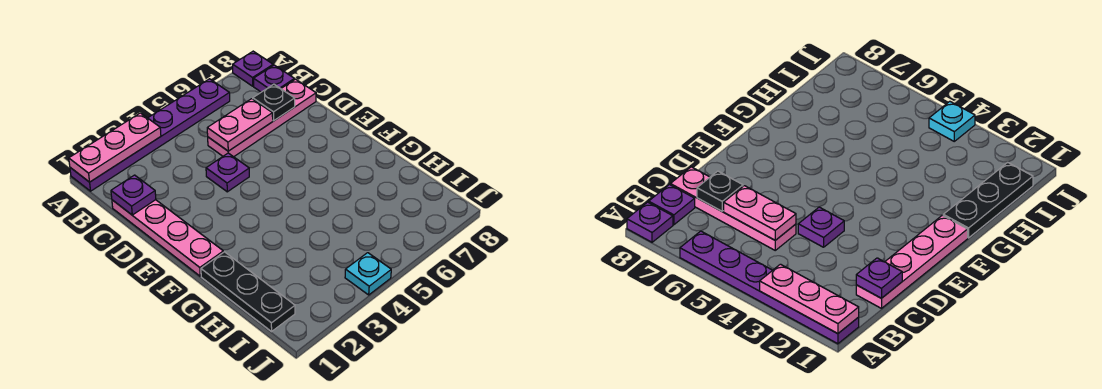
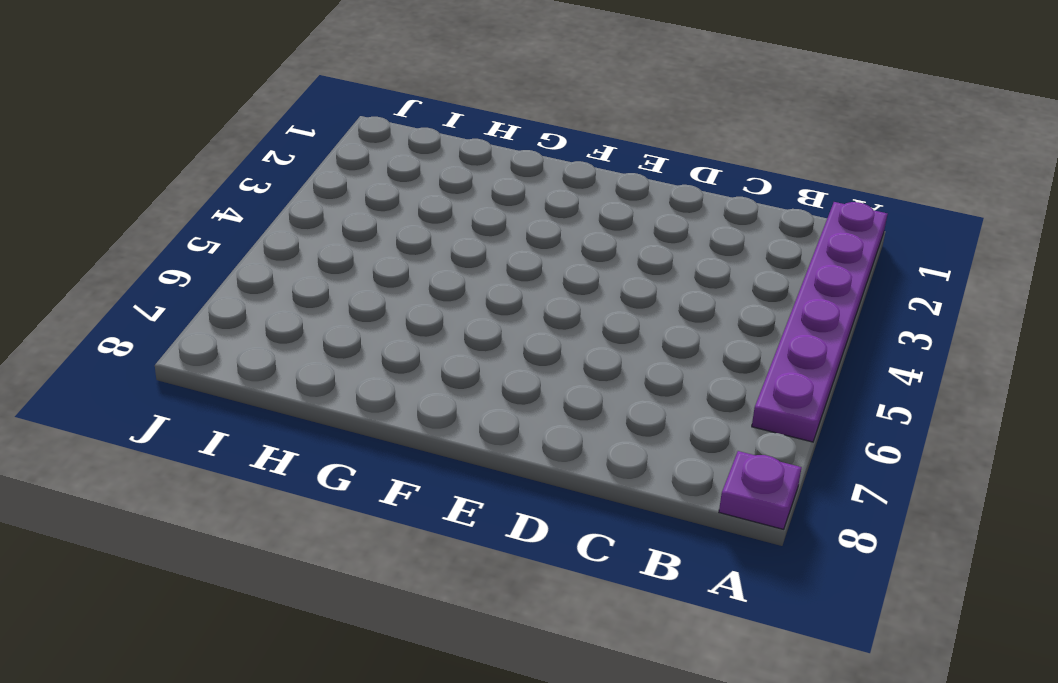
none -> purple plate B8 level 1
none -> pink plate C1:F1 level 1
none -> pink plate C5:C8 level 1

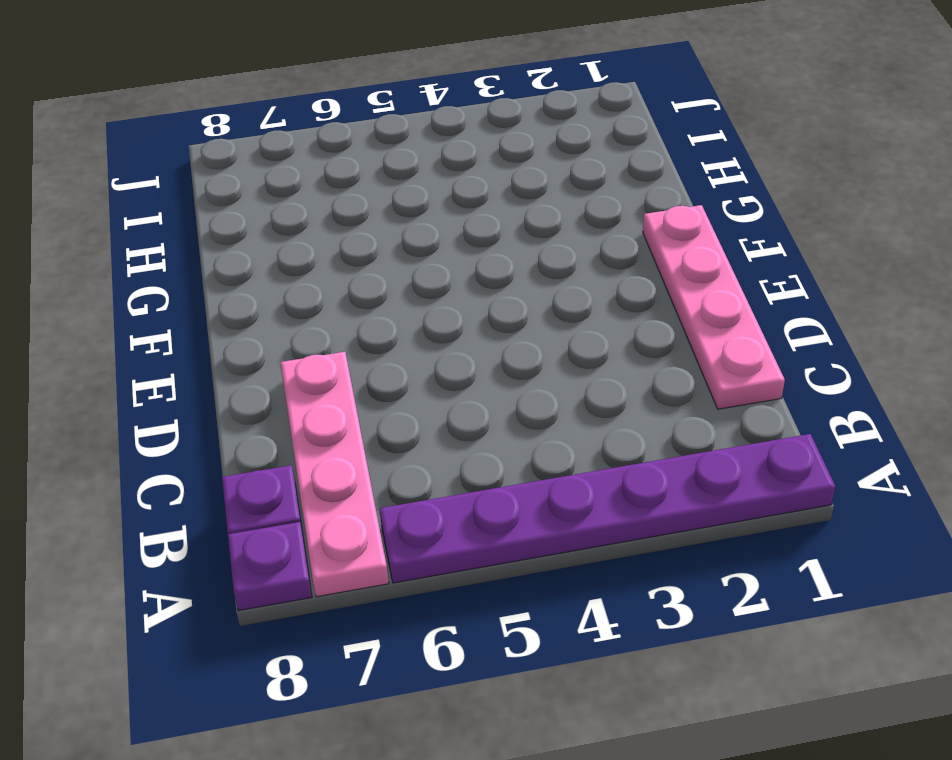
pink plate A7:D7 level 1 -> pink plate C5:C8 level 1
none -> purple plate D4 level 1
none -> black plate G1:I1 level 1
none -> cyan plate J4 level 1

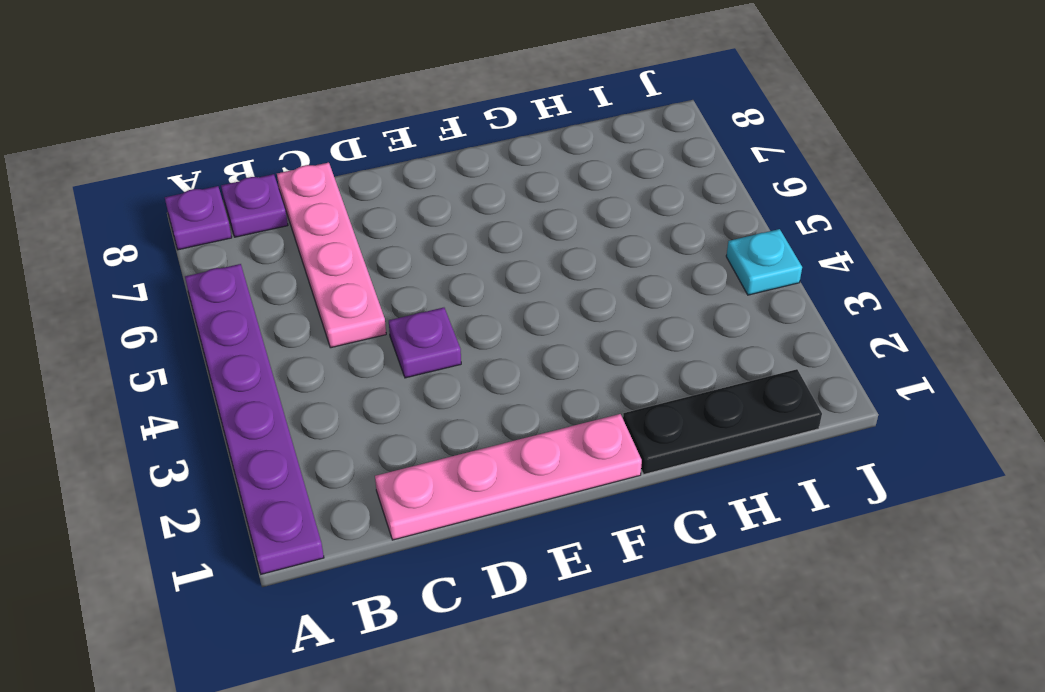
none -> pink plate A1:A3 level 2
none -> purple plate C1 level 2
none -> pink plate C5:C6 level 2

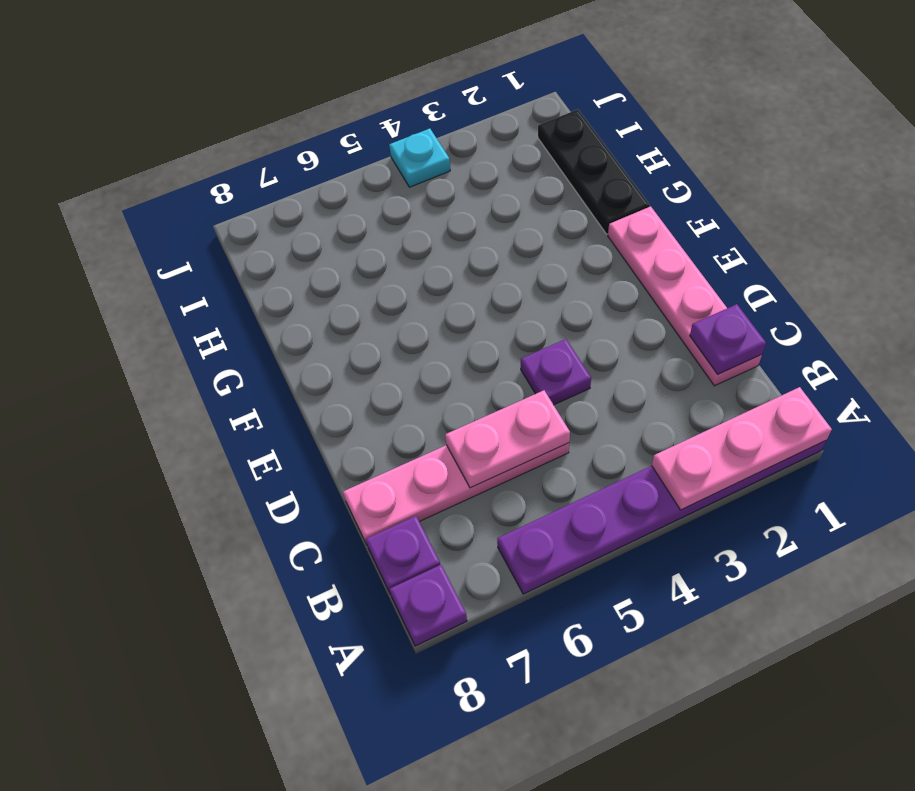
none -> black plate C7 level 2

